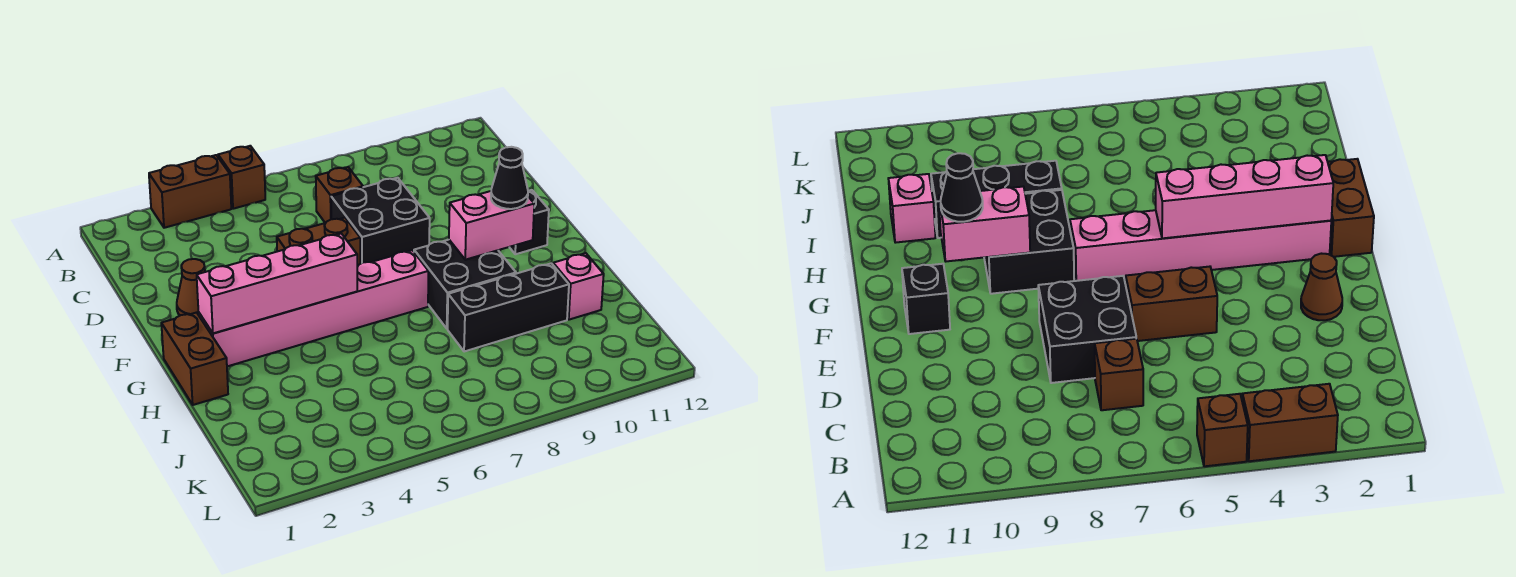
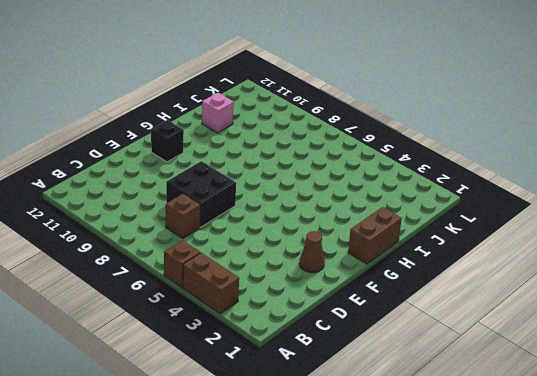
none -> brown brick E5:E6 level 1
none -> pink brick G2:G7 level 1
none -> black brick G8:H9 level 1

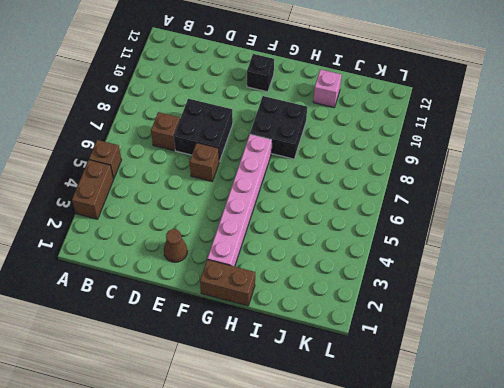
brown brick E6 level 1 -> brown brick E5:E6 level 1
none -> black brick I8:I10 level 1
none -> pink brick G2:G5 level 2
none -> pink brick G9:G10 level 2

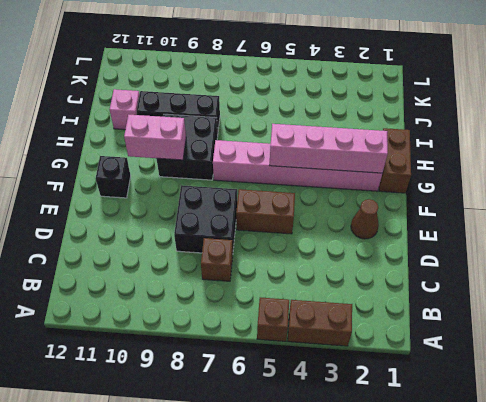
none -> black cone G10 level 3

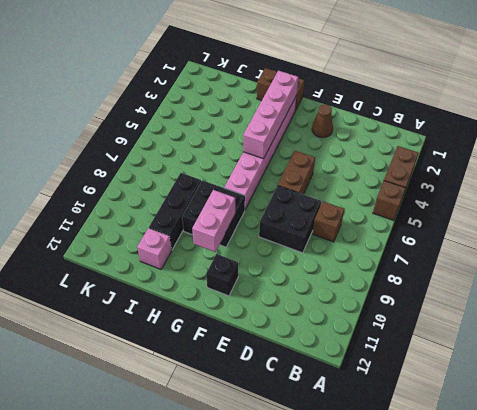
none -> black cone G10 level 3

